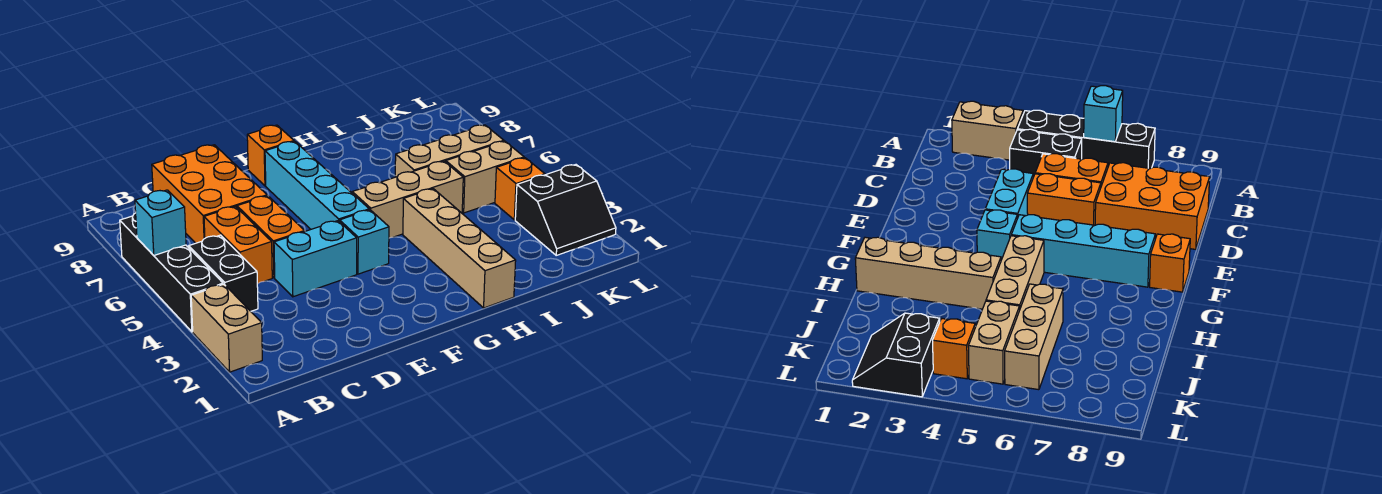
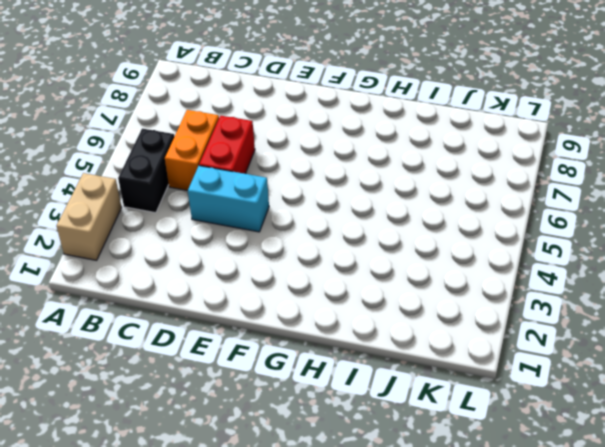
red brick D5:D6 level 1 -> orange brick D5:D6 level 1
none -> black brick A4:A7 level 1
none -> orange brick C7:D9 level 1
none -> cyan brick F4 level 1

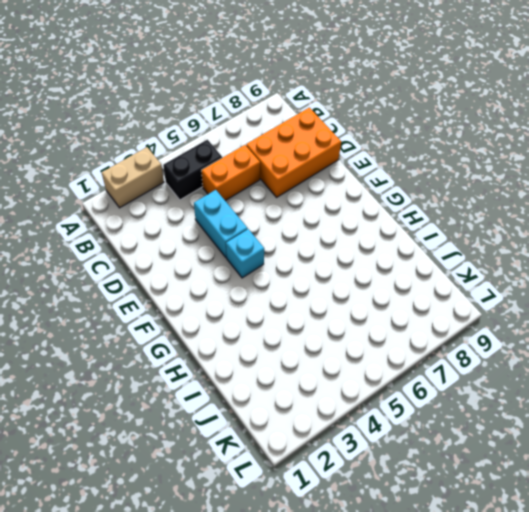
none -> black brick A4:A7 level 1
none -> orange brick D5:D6 level 1
none -> cyan brick F5:F8 level 1

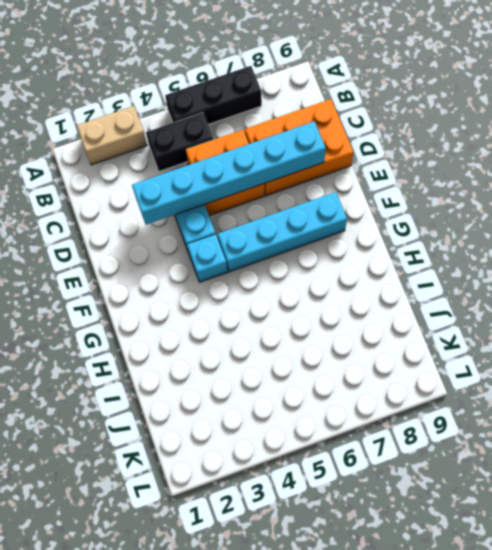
black brick A5:A7 level 1 -> black brick A4:A7 level 1
cyan brick D3:D8 level 2 -> none
none -> orange brick F9 level 1
none -> tan brick G5:I5 level 1
none -> tan brick H1:H4 level 1

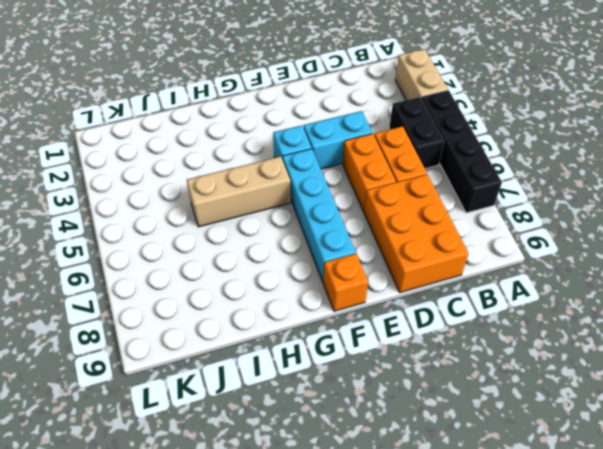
none -> tan brick H1:H4 level 1
none -> tan brick I6:K6 level 1
none -> tan brick J5:K5 level 1

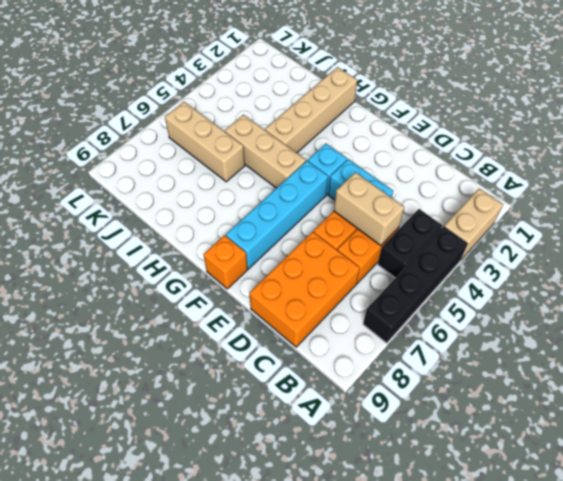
tan brick C5:D5 level 2 -> tan brick J5:K5 level 1
none -> black slope K2:L3 level 1 top 3
none -> orange brick K4 level 1
none -> cyan brick A6 level 2

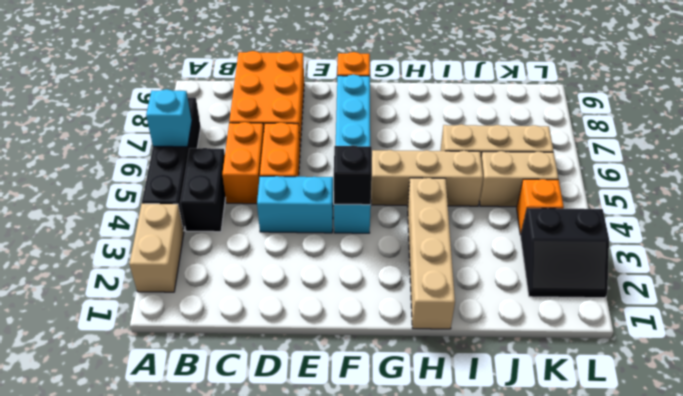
black brick F4 level 2 -> none

